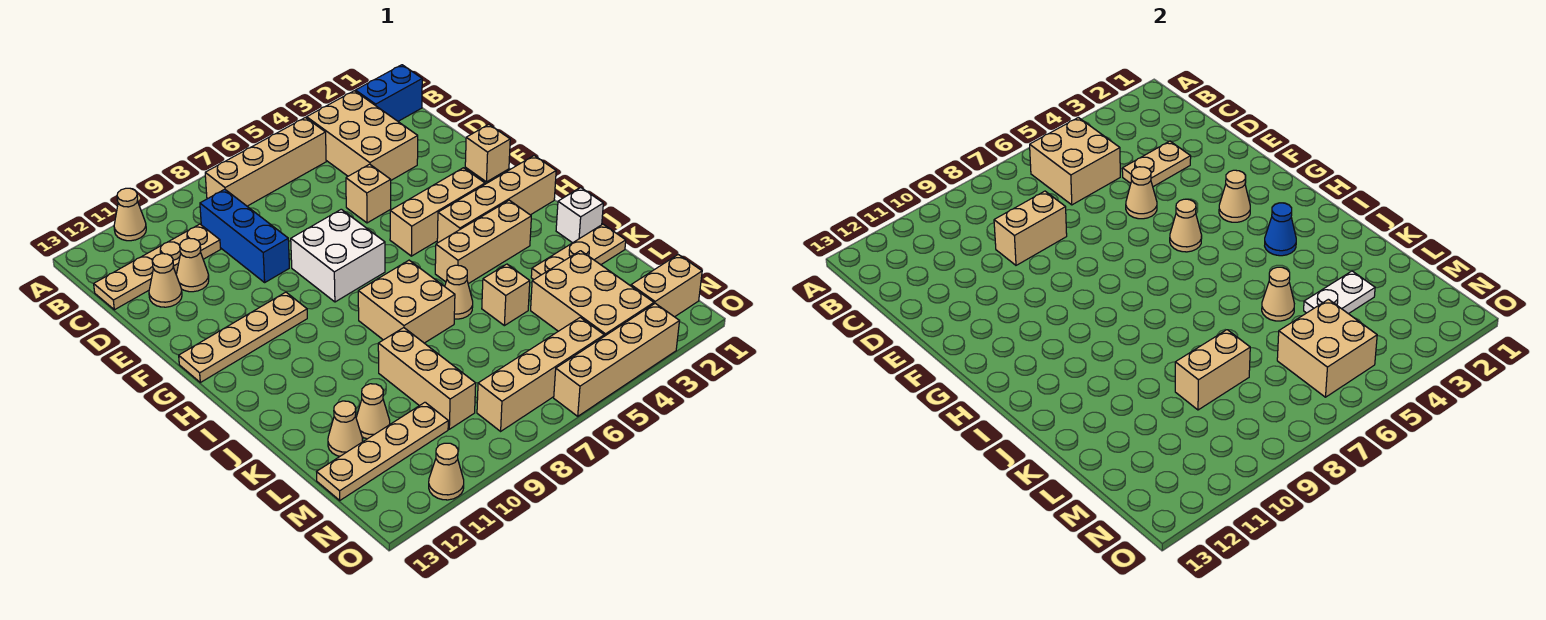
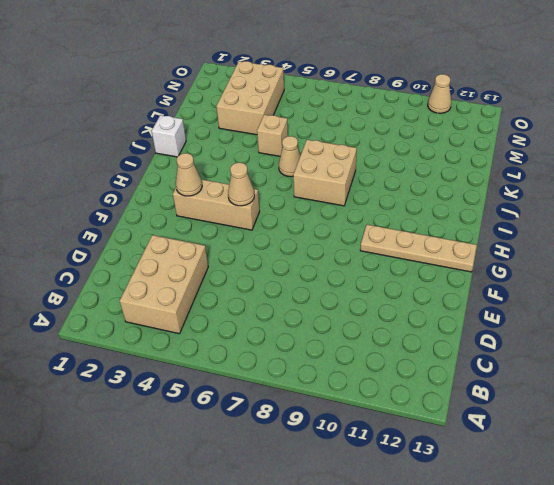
none -> tan cone A11 level 1
none -> blue brick B1:B2 level 1
none -> tan brick B5:B8 level 1
none -> blue brick C9:E9 level 1

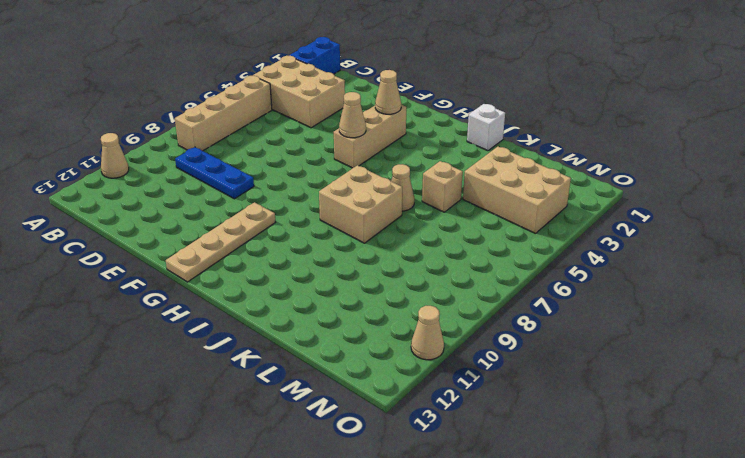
blue plate C9:E9 level 1 -> blue brick C9:E9 level 1
none -> tan plate C10:C13 level 1
none -> tan cone D11 level 1
none -> tan cone D12 level 1
none -> tan brick E5 level 1

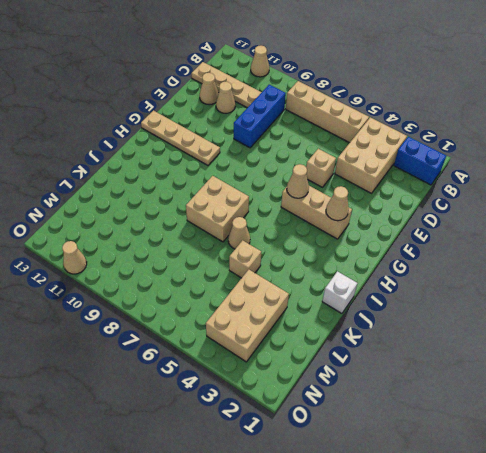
none -> tan brick F1 level 1
none -> white brick F7:G8 level 1
none -> tan brick H1:H4 level 1
none -> tan brick I3:I5 level 1

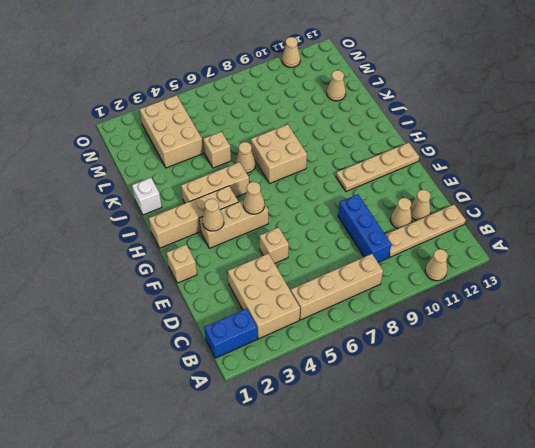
none -> white brick F7:G8 level 1
none -> tan plate K1:K3 level 1
none -> tan brick K9:M9 level 1
none -> tan cone L11 level 1

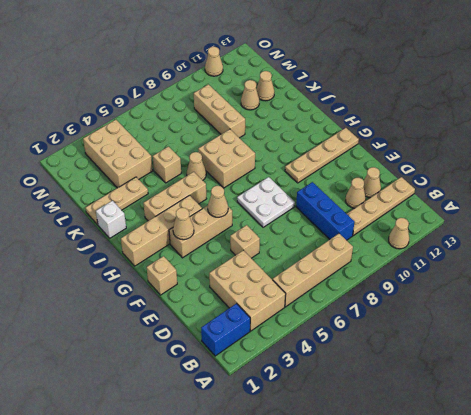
white plate F7:G8 level 1 -> white brick F7:G8 level 1
none -> tan plate M10:M13 level 1
none -> tan brick N1:N2 level 1
none -> tan brick N5:N8 level 1
none -> tan brick O3:O6 level 1

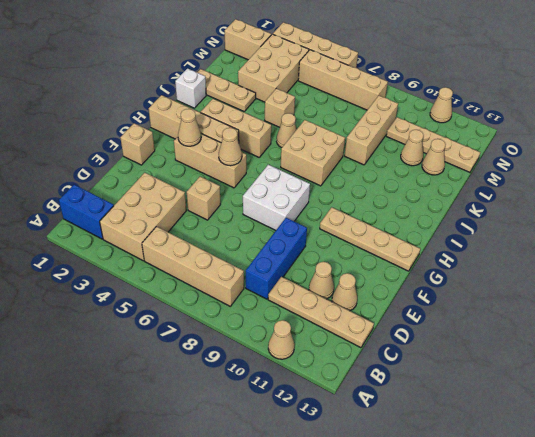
none -> tan brick B5:C6 level 2
none -> tan plate D3:D4 level 2
none -> tan brick D8:D9 level 2
none -> tan cone E5 level 2

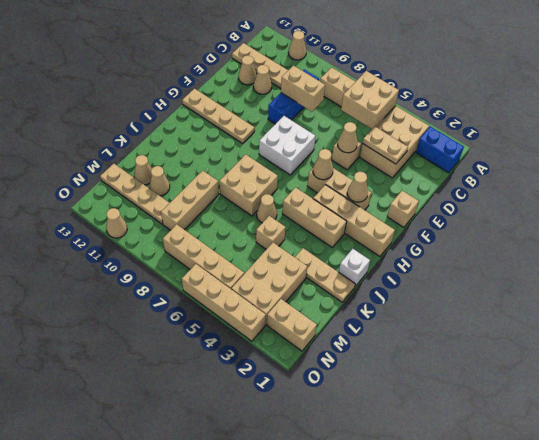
none -> blue cone I3 level 2
none -> tan cone K5 level 2
none -> white plate L3:L4 level 2
none -> tan brick L8:L9 level 2

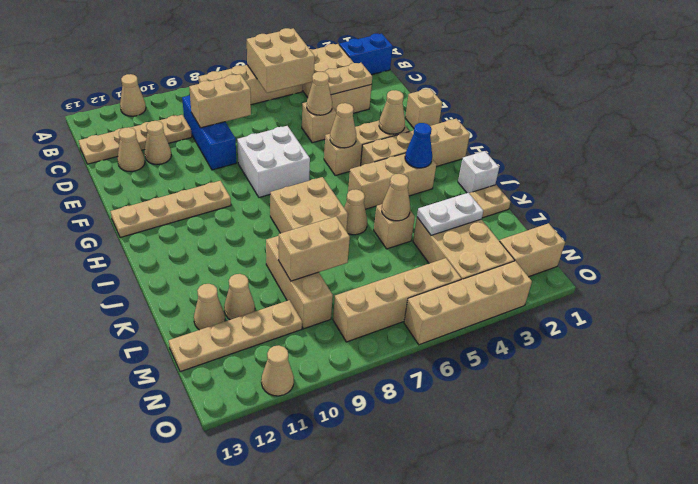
none -> tan brick M5:N6 level 2

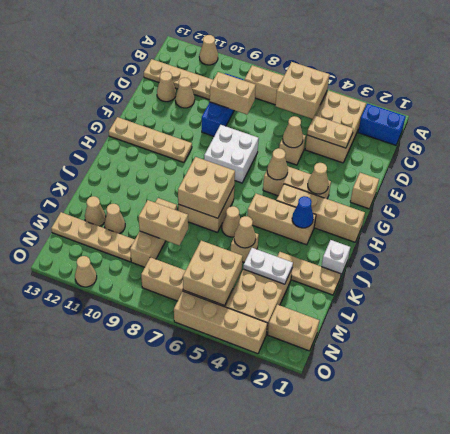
tan brick I7:J8 level 2 -> none

